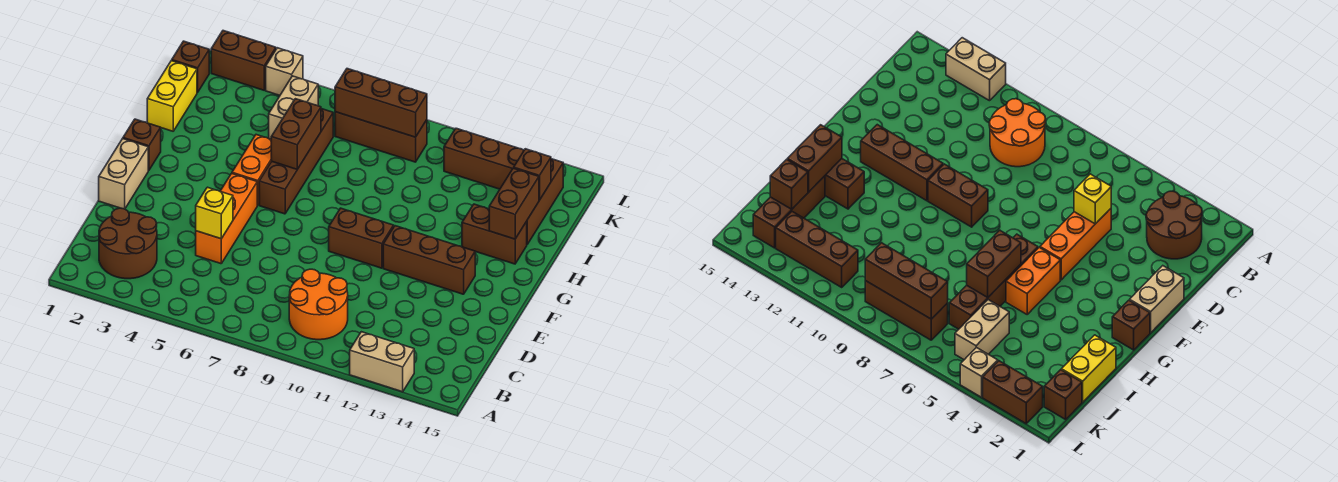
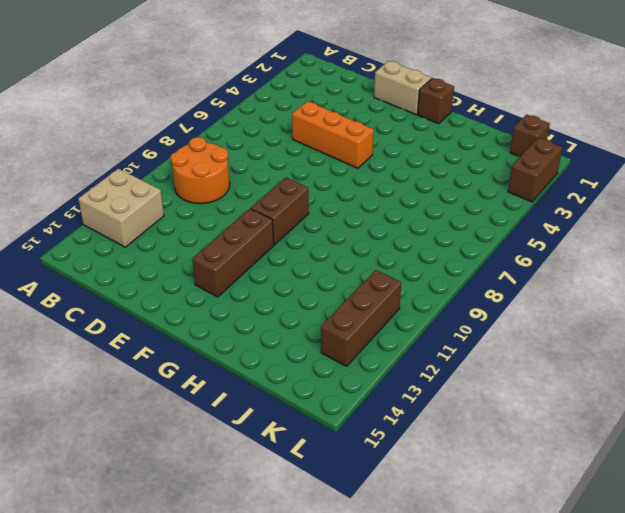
tan brick A12:B13 level 1 -> tan brick A12:A13 level 1
none -> brown round brick B2:C3 level 1
none -> orange brick G5:H5 level 1
none -> brown brick G6:J6 level 1

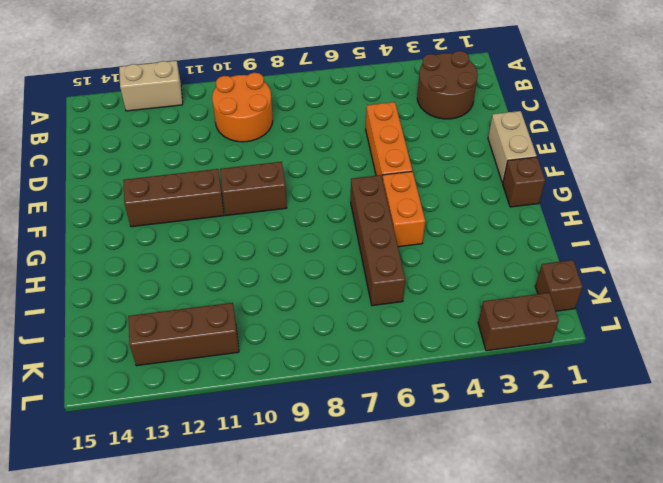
none -> brown brick H13:H14 level 1
none -> yellow brick I1:J1 level 1
none -> brown brick I14:K14 level 1

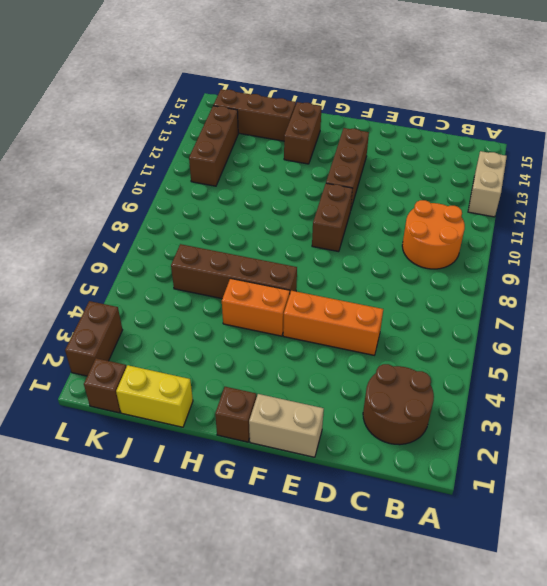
none -> tan brick J5:K5 level 1
none -> brown brick K7:K9 level 1
none -> tan brick L4 level 1

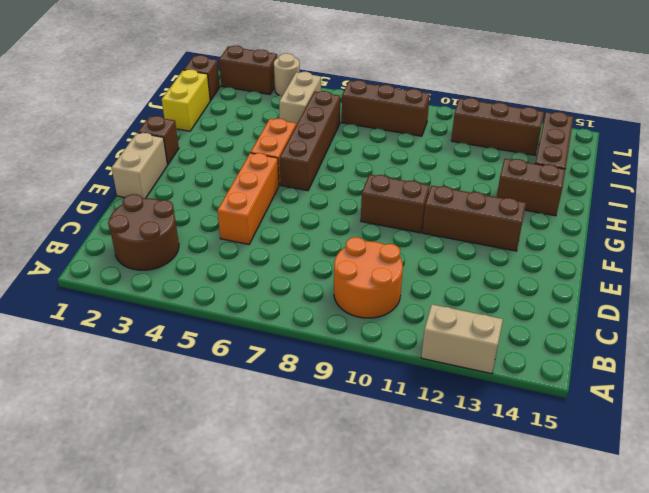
tan round brick L4 level 1 -> tan brick L4 level 1
none -> yellow brick D5 level 2
none -> brown brick H6:I6 level 2
none -> brown brick H14:I14 level 2

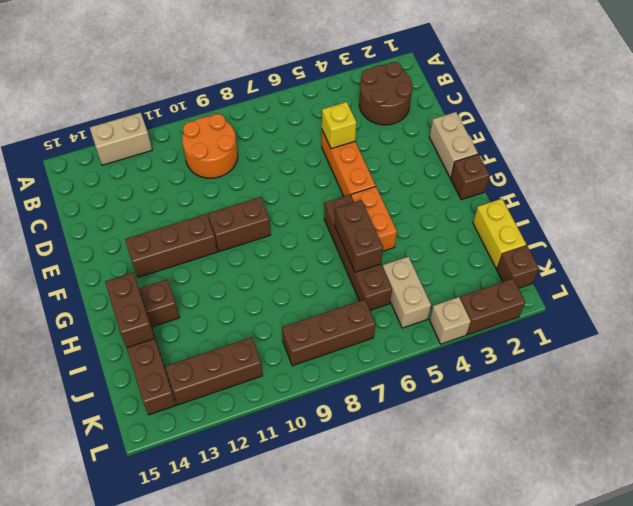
none -> brown brick J14 level 2
none -> brown brick K7:K9 level 2

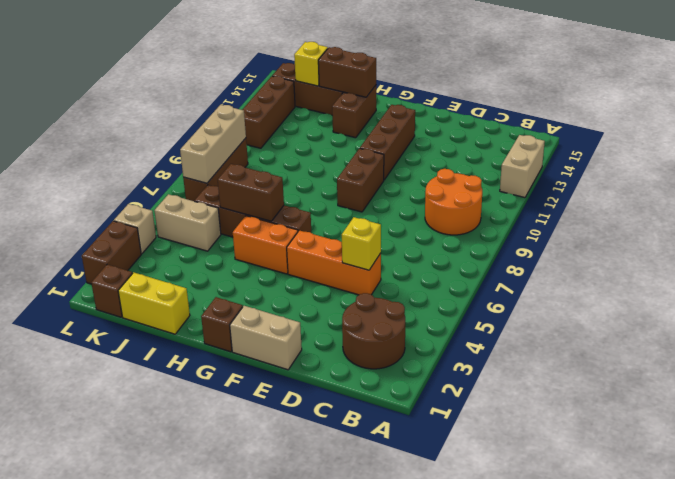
yellow brick J14 level 2 -> brown brick J14 level 2
tan brick K7:K9 level 2 -> brown brick K7:K9 level 2

